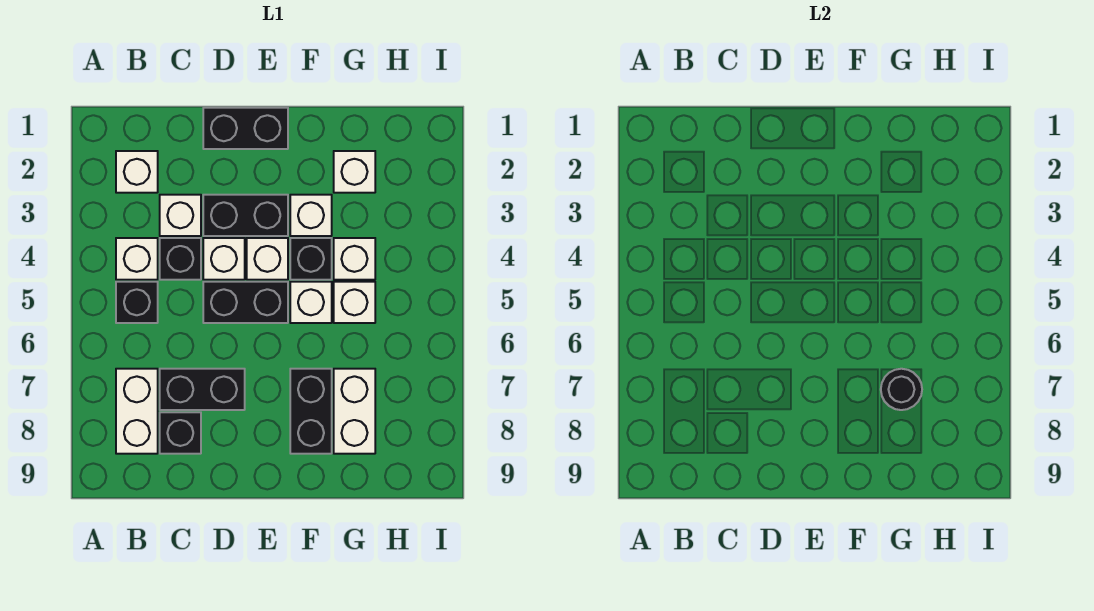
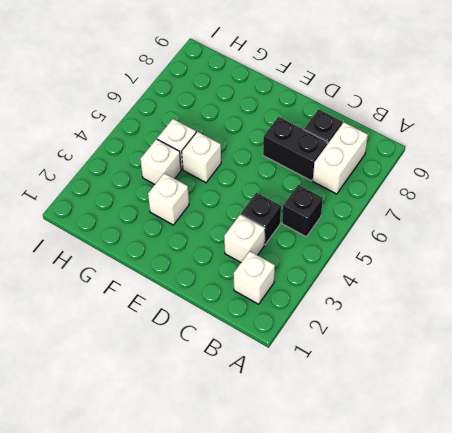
none -> white brick B4 level 1
none -> black brick D1:E1 level 1
none -> black brick D3:E3 level 1

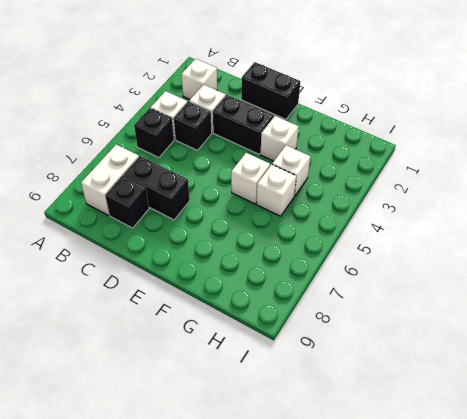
none -> white brick D4 level 1
none -> black brick D5:E5 level 1
none -> white brick E4 level 1

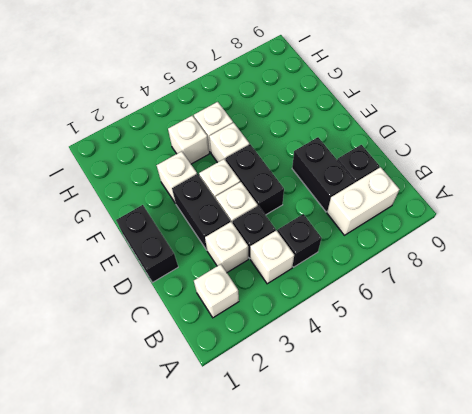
none -> black brick F4 level 1
none -> black brick F7:F8 level 1
none -> white brick G2 level 1

